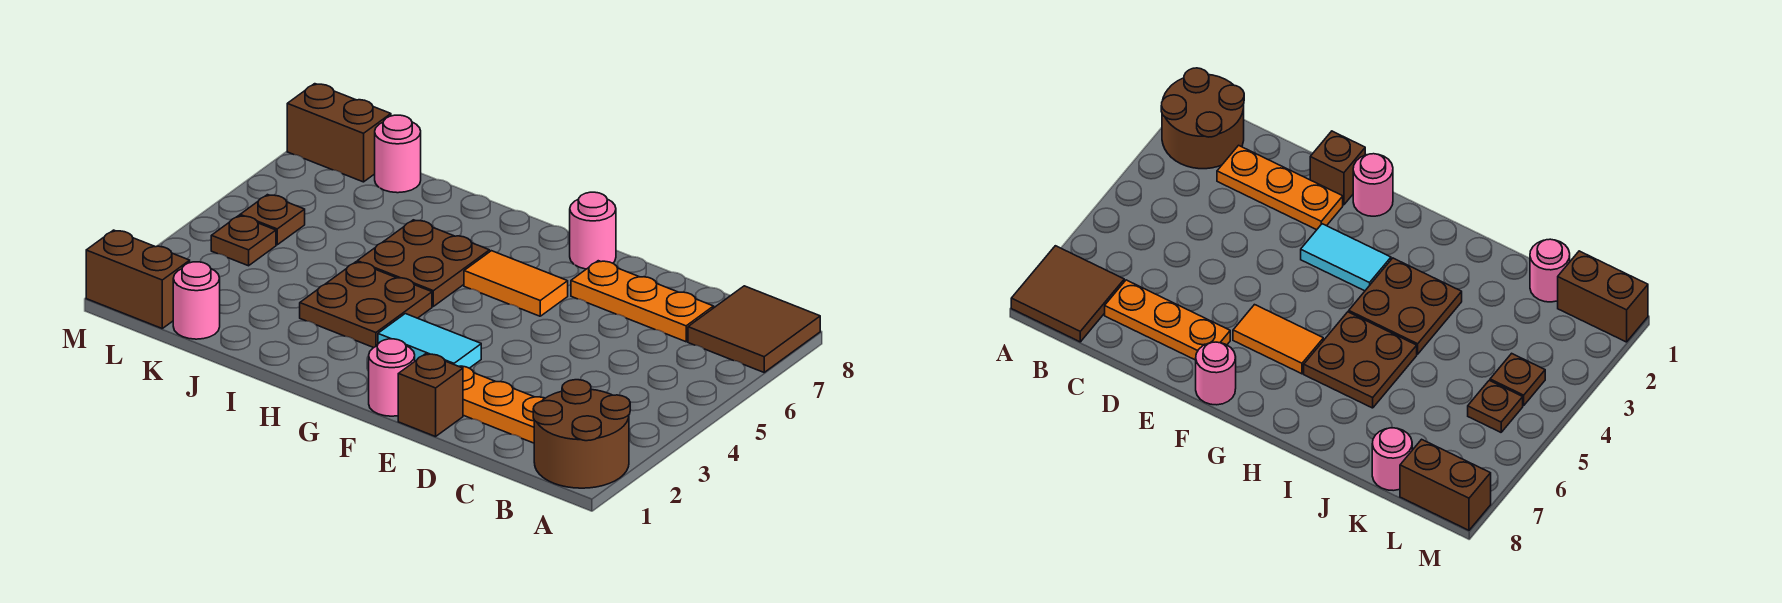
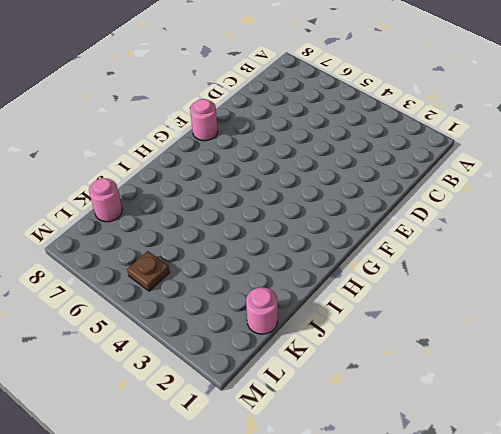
none -> brown round brick A1:B2 level 1
none -> brown tile A7:B8 level 1
none -> orange plate C2:E2 level 1

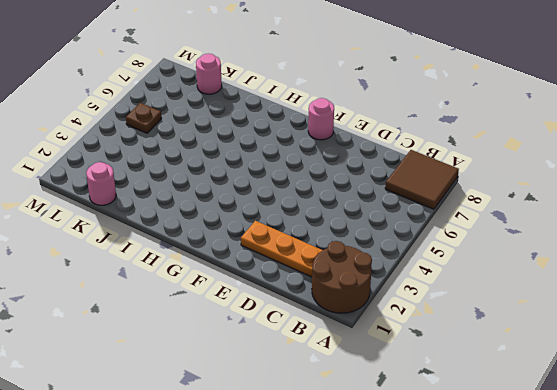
none -> orange plate C7:E7 level 1
none -> brown brick E1 level 1
none -> pink round brick F1 level 1

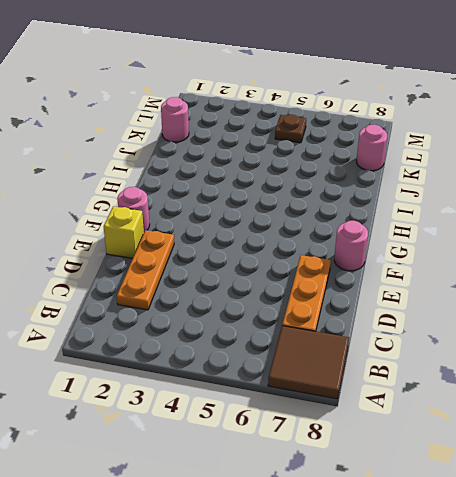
yellow brick E1 level 1 -> brown brick E1 level 1
none -> brown round brick A1:B2 level 1
none -> cyan tile F3:G3 level 1
none -> orange tile F6:G6 level 1

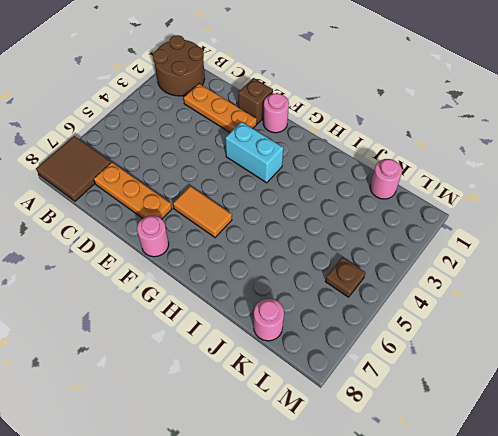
cyan brick F3:G3 level 1 -> cyan tile F3:G3 level 1
none -> brown plate H3:I4 level 1
none -> brown plate H5:I6 level 1
none -> brown brick L1:M1 level 1

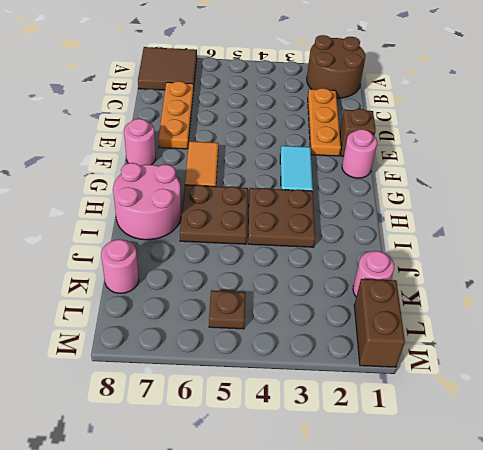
pink round brick H7:I8 level 1 -> none
none -> brown plate L4 level 1
none -> brown brick L8:M8 level 1

